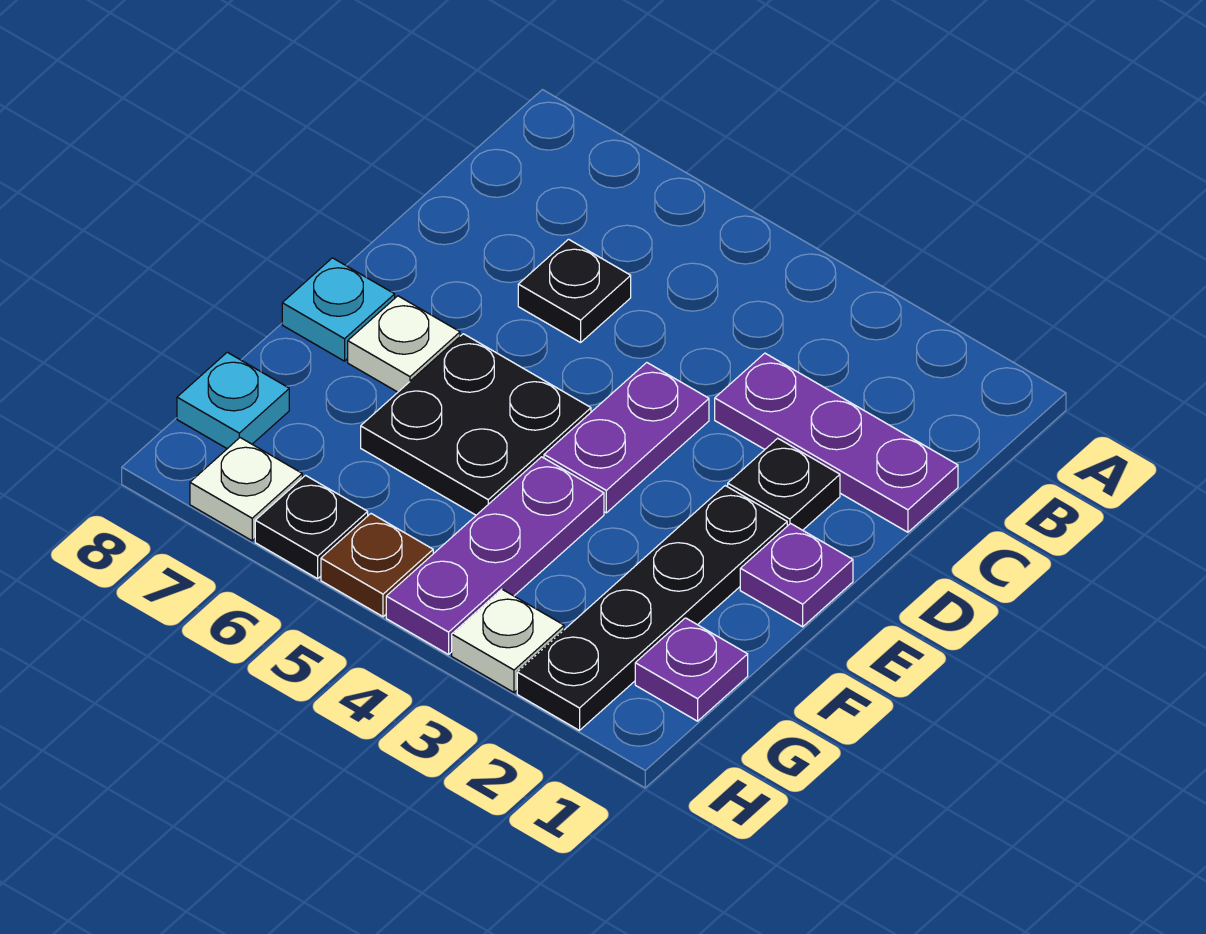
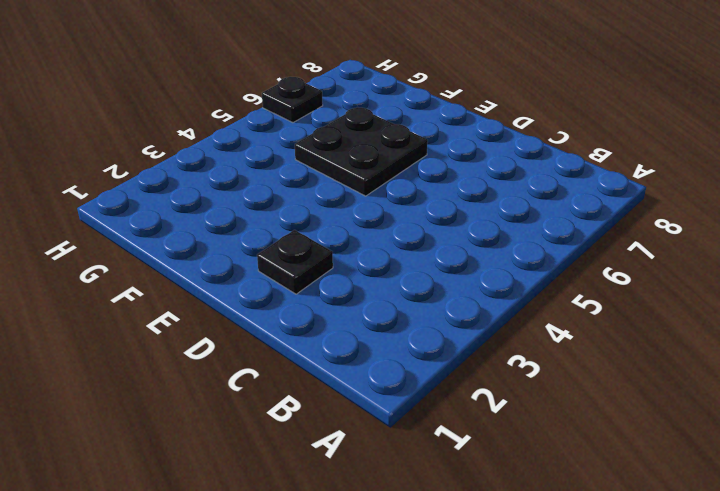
none -> purple plate C1:C3 level 1
none -> black plate C6 level 1
none -> purple plate D4:E4 level 1

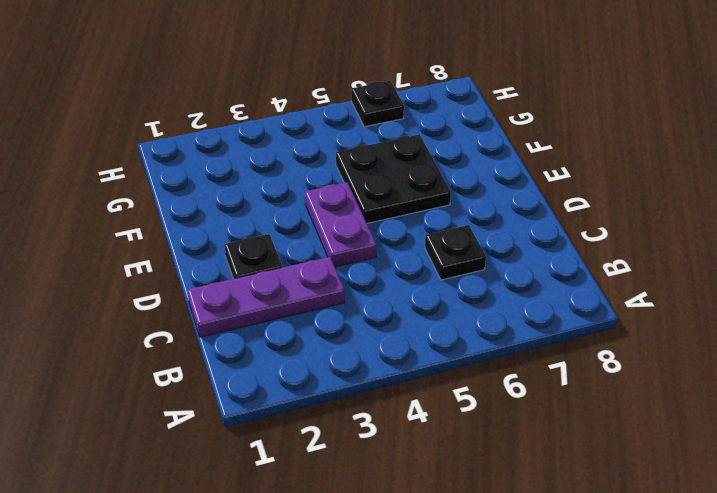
none -> purple plate E1 level 1
none -> black plate E2:H2 level 1
none -> white plate E7 level 1

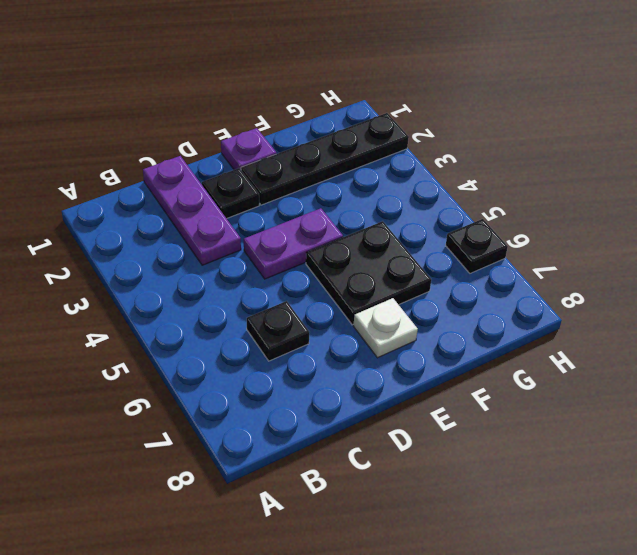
none -> cyan plate E8 level 1
none -> purple plate F4:H4 level 1
none -> purple plate G1 level 1

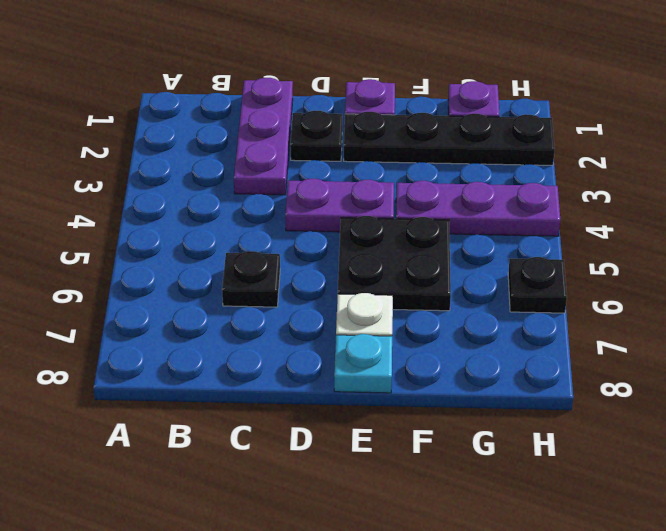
none -> cyan plate G8 level 1
none -> white plate H3 level 1
none -> brown plate H5 level 1

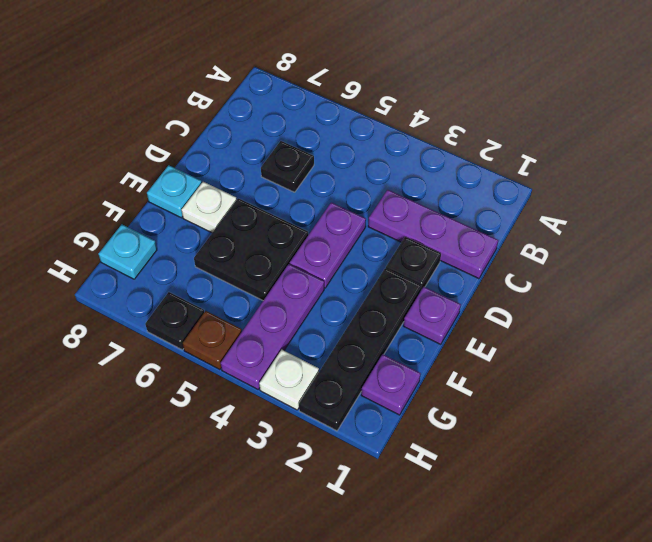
none -> white plate H7 level 1

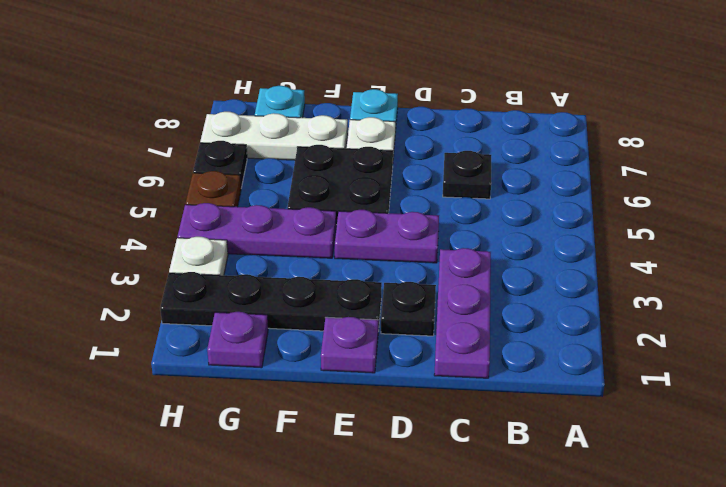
white plate F7:H7 level 1 -> white plate H7 level 1

